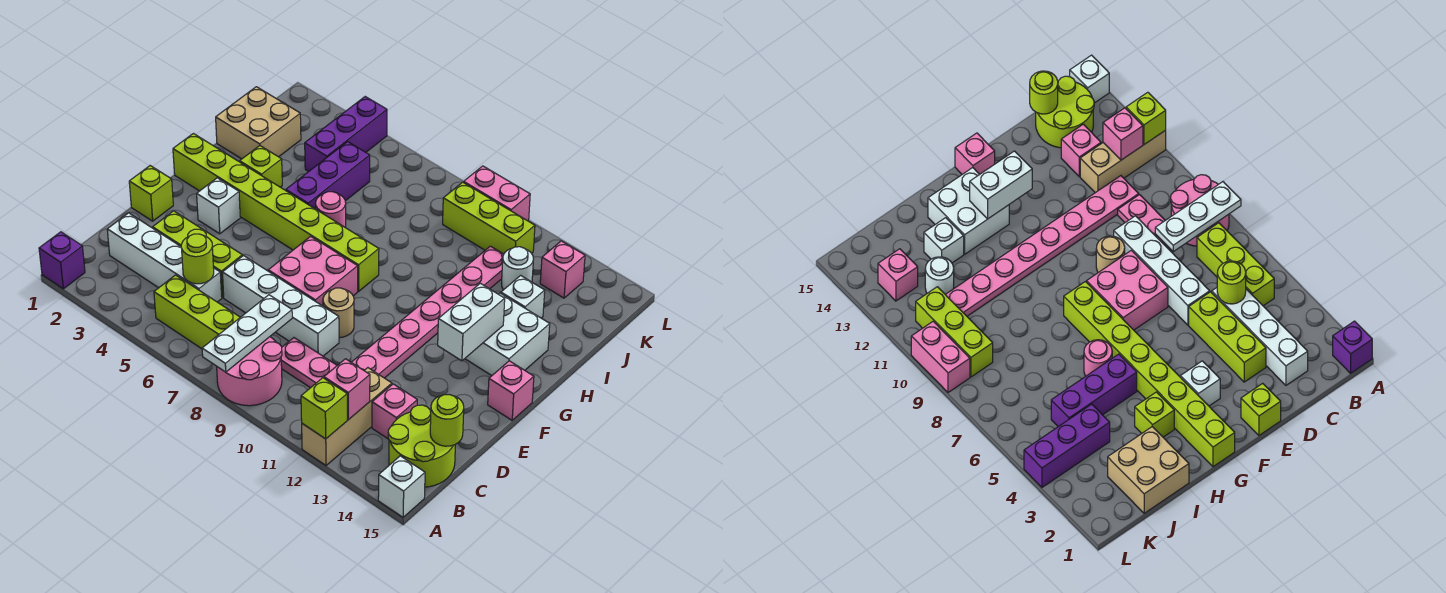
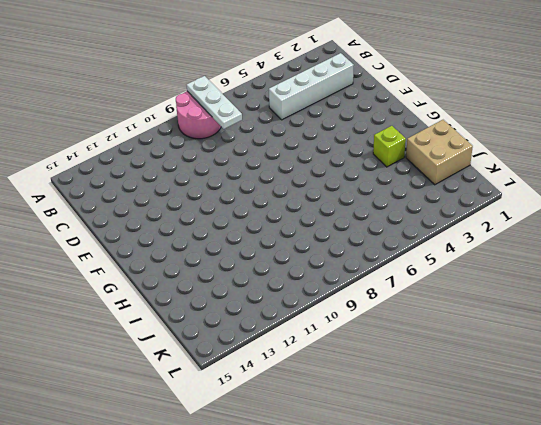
none -> purple brick A1 level 1
none -> tan brick A12:C12 level 1
none -> white brick A15 level 1
none -> lime brick B5:B7 level 1

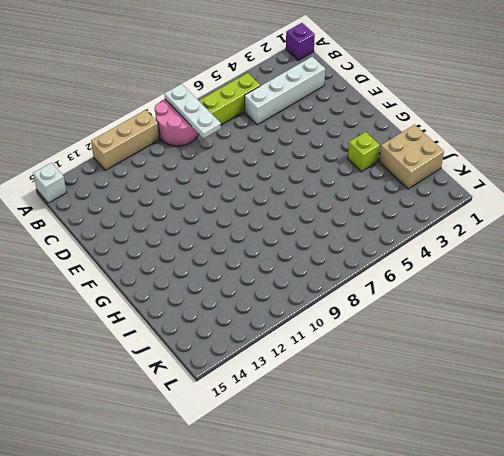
tan brick A10:A12 level 1 -> tan brick A12:C12 level 1
none -> lime round brick B14:C15 level 1
none -> pink plate C9:C10 level 1
none -> pink plate C11:J11 level 1
none -> pink brick C13 level 1

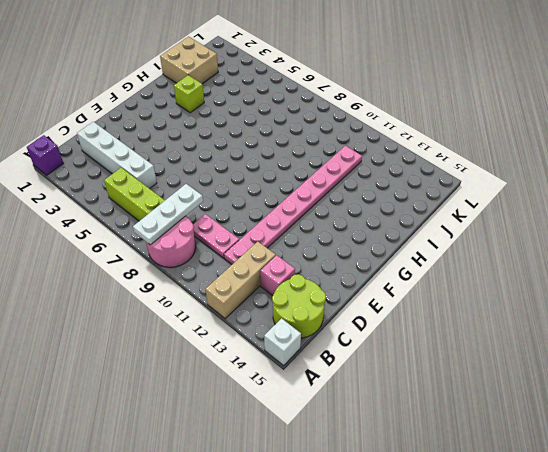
none -> lime brick D3:D5 level 1
none -> white brick D6:D9 level 1
none -> lime brick E1 level 1
none -> pink brick E7:F8 level 1

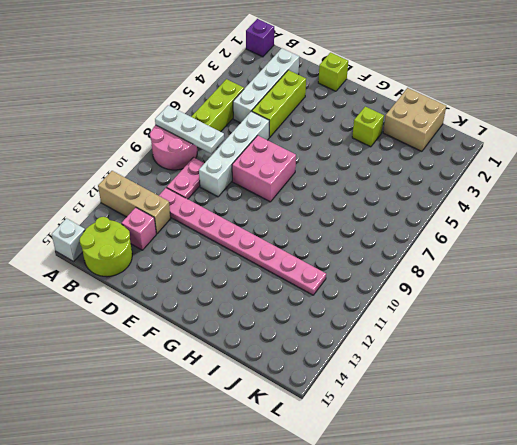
none -> tan round brick E9 level 1
none -> white brick F3 level 1
none -> pink brick F15 level 1
none -> lime brick G1:G8 level 1

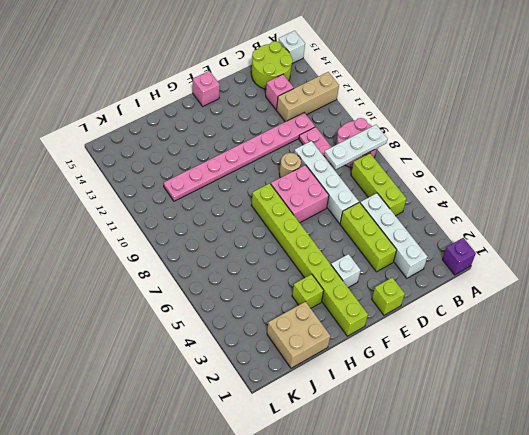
none -> white brick G13:H14 level 1
none -> purple brick H5:J5 level 1
none -> pink round brick H6 level 1
none -> white brick I13 level 1

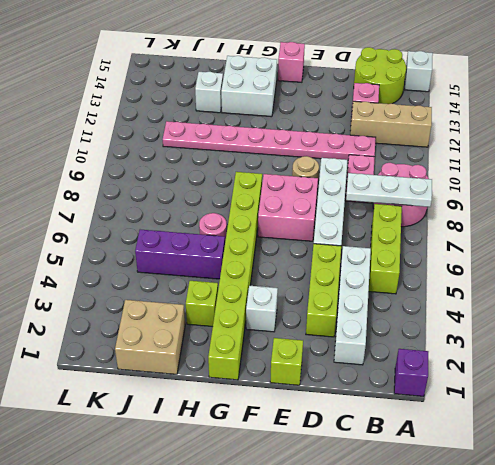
none -> purple brick J4:L4 level 1
none -> white round brick J12 level 1
none -> lime brick K9:K11 level 1
none -> pink brick K13 level 1

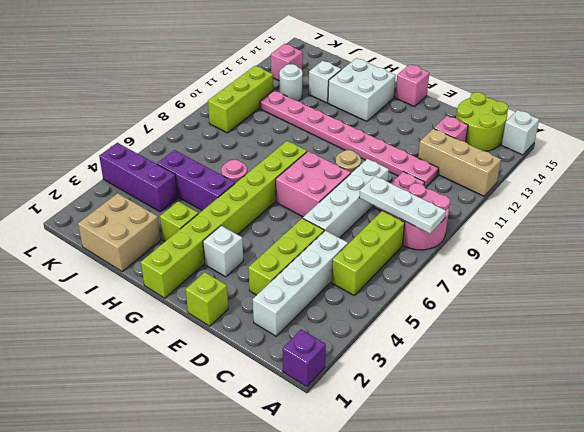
none -> pink brick L9:L10 level 1
none -> lime brick A12 level 2
none -> pink brick B12 level 2
none -> lime round brick C5 level 2

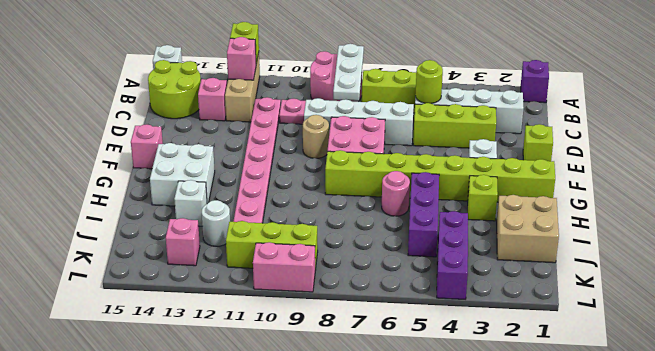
none -> lime round brick C15 level 2
none -> white brick F13:G13 level 2

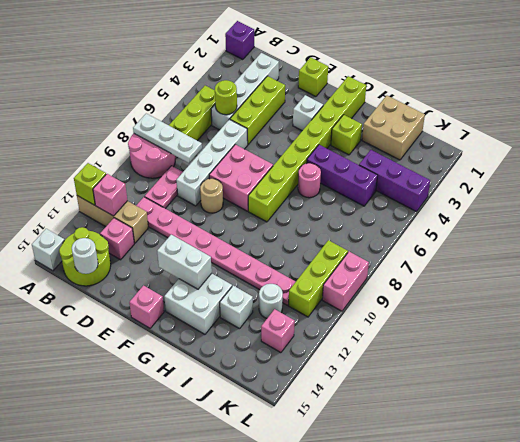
white round brick C15 level 2 -> lime round brick C15 level 2

